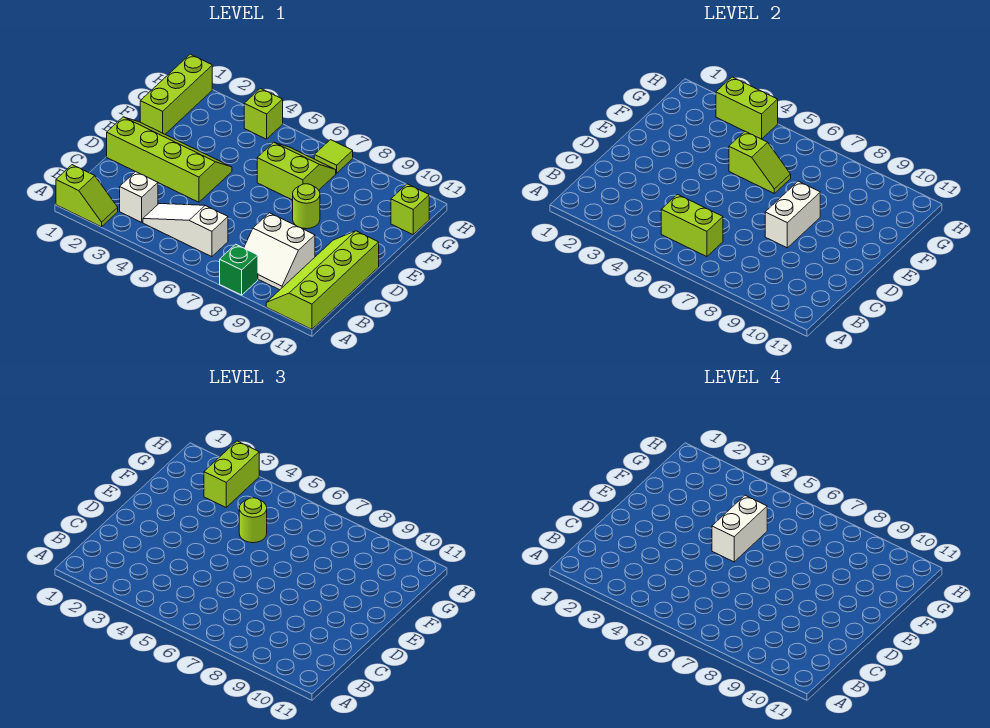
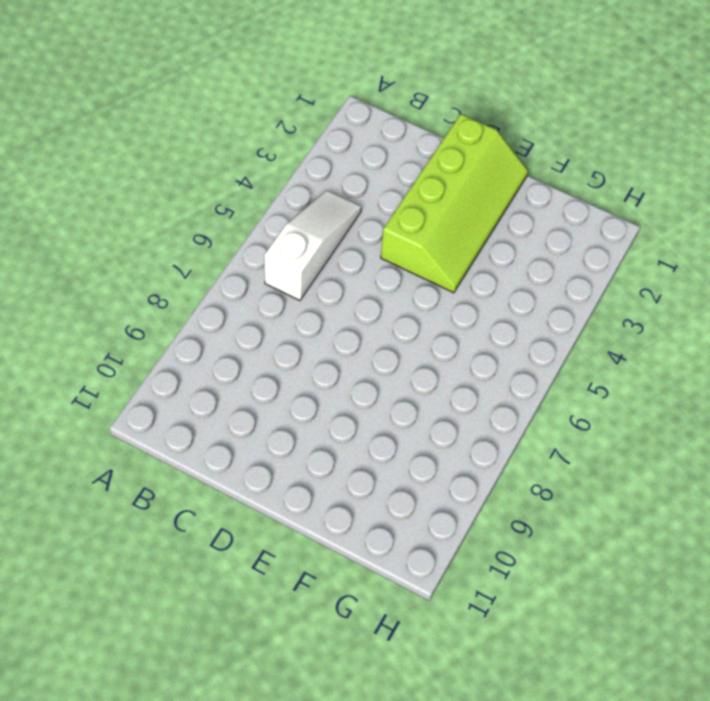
none -> lime slope A1:A2 level 1 top 1
none -> green brick A8 level 1
none -> lime slope A10:D11 level 1 top 11

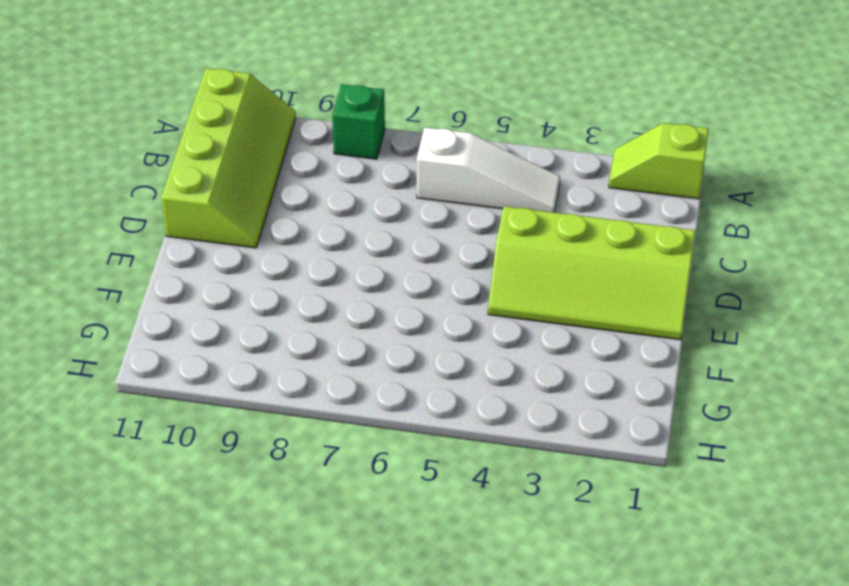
none -> white brick B3 level 1
none -> white slope B8:C9 level 1 top C
none -> lime round brick E8 level 1

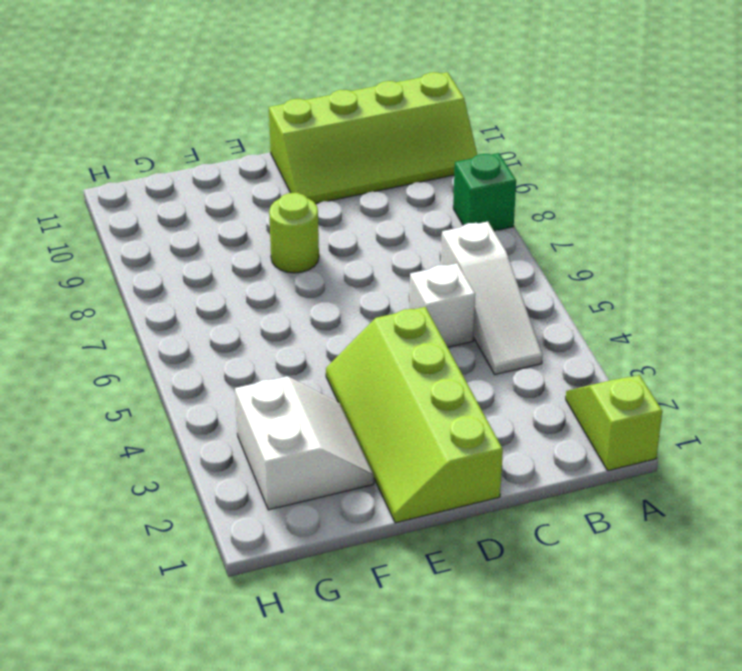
white brick C5 level 1 -> white brick B3 level 1
white slope F2:G3 level 1 top G -> white slope B8:C9 level 1 top C
none -> lime brick F1:H1 level 1
none -> lime slope F6:G7 level 1 top F
none -> lime brick G11 level 1

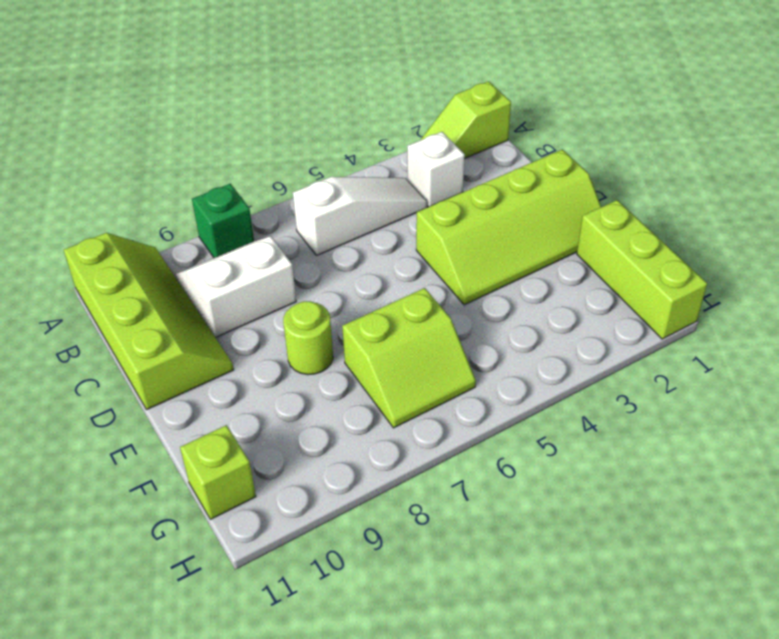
none -> lime brick H4 level 1
none -> lime tile H7 level 1
none -> lime brick B5:B6 level 2

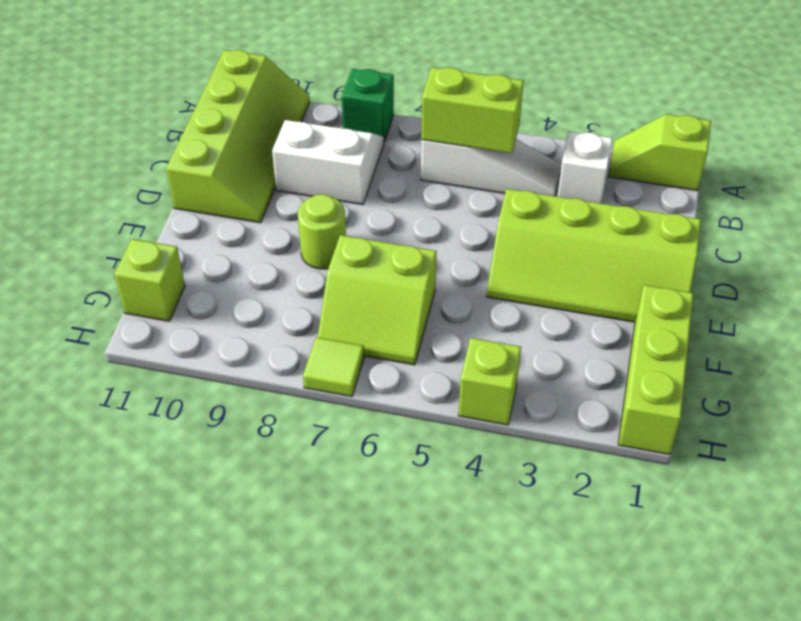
none -> white brick D8:E8 level 2
none -> lime slope F5:F6 level 2 top 5
none -> lime brick H3:H4 level 2

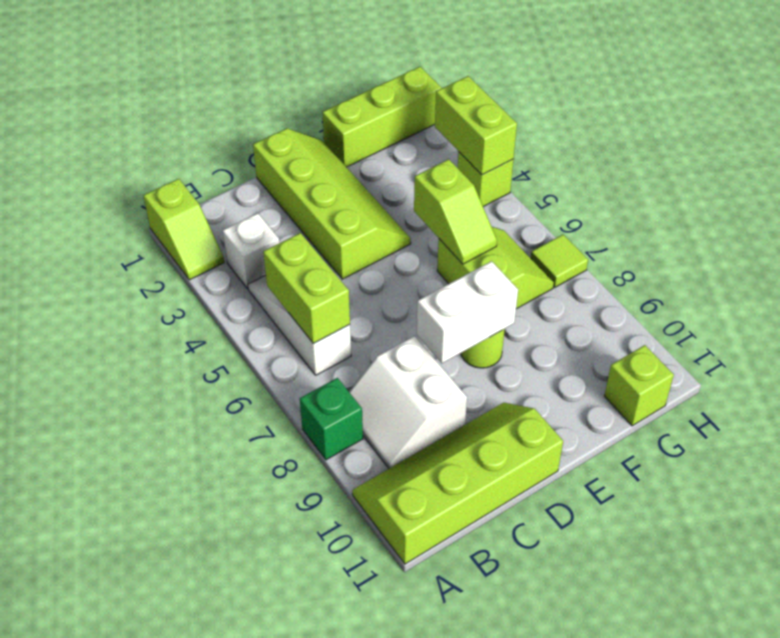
none -> lime round brick F5 level 3
none -> lime brick G3:H3 level 3
none -> white brick E5:F5 level 4

